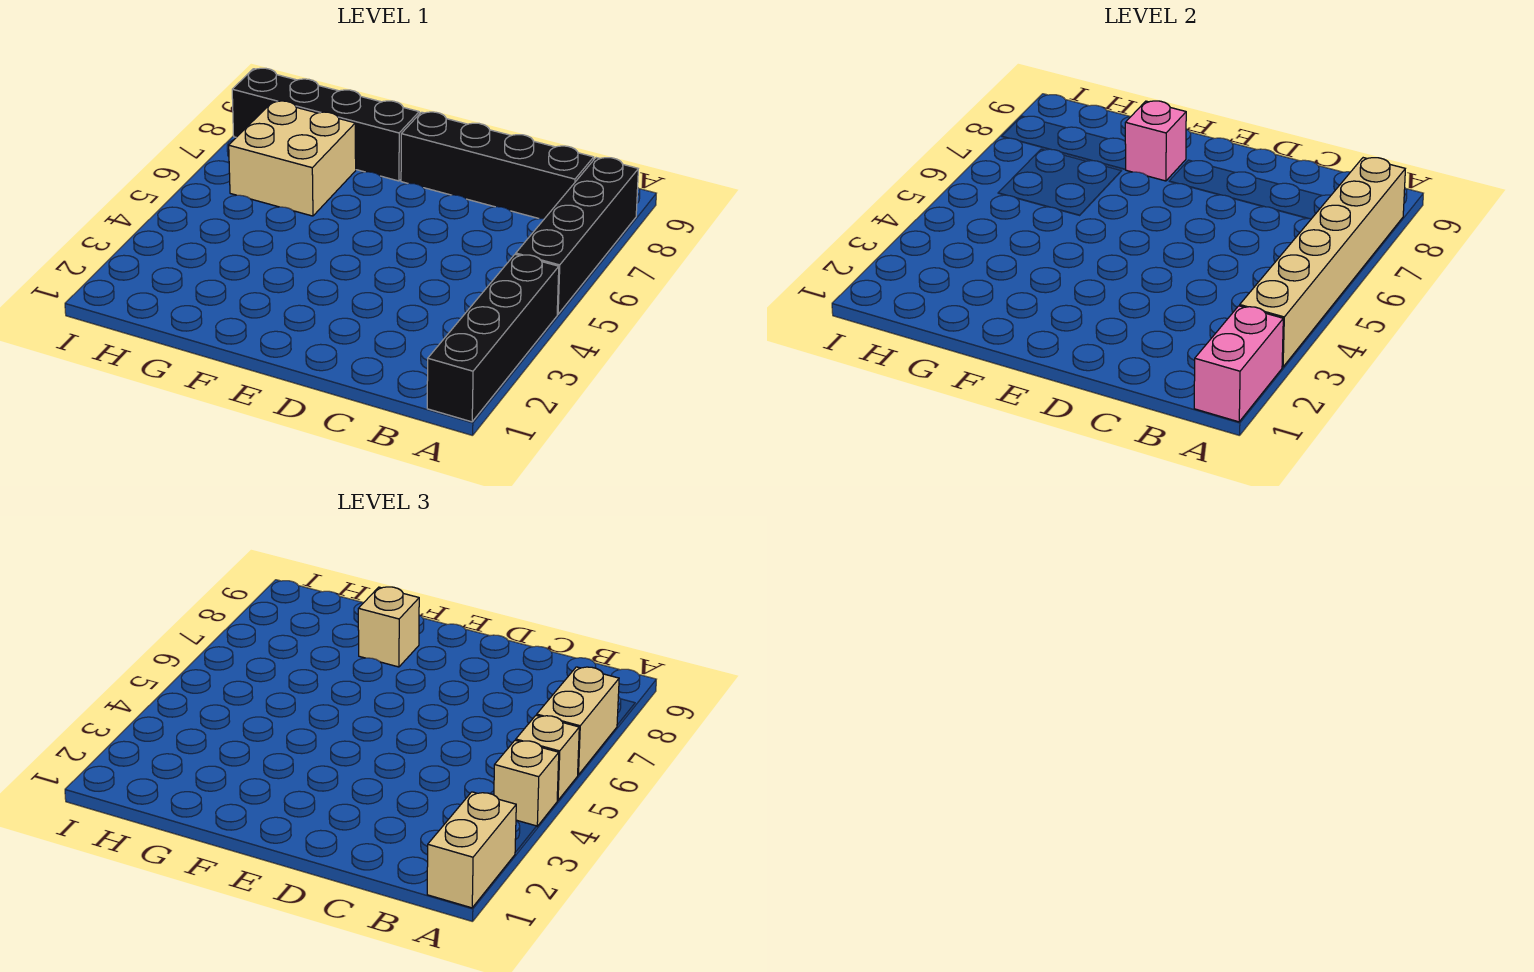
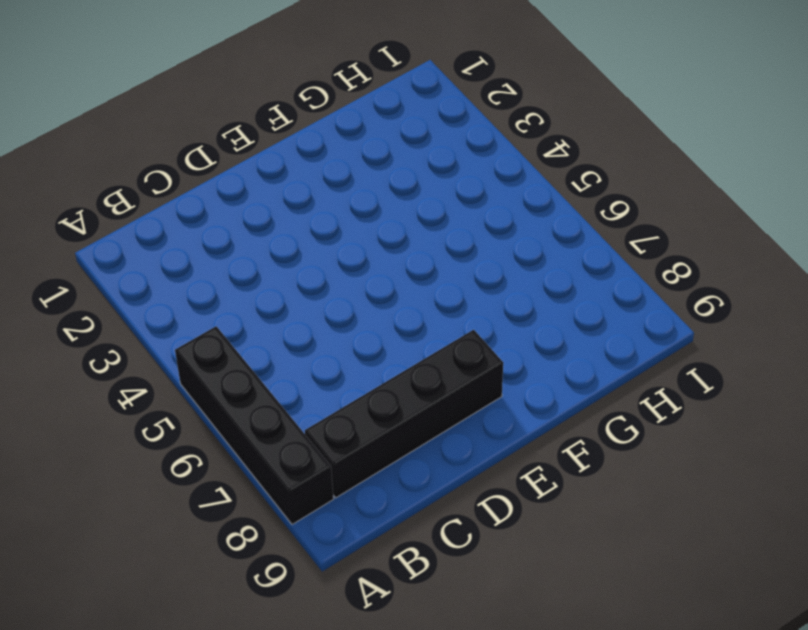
none -> black brick A1:A4 level 1
none -> black brick F8:I8 level 1
none -> tan brick G6:H7 level 1

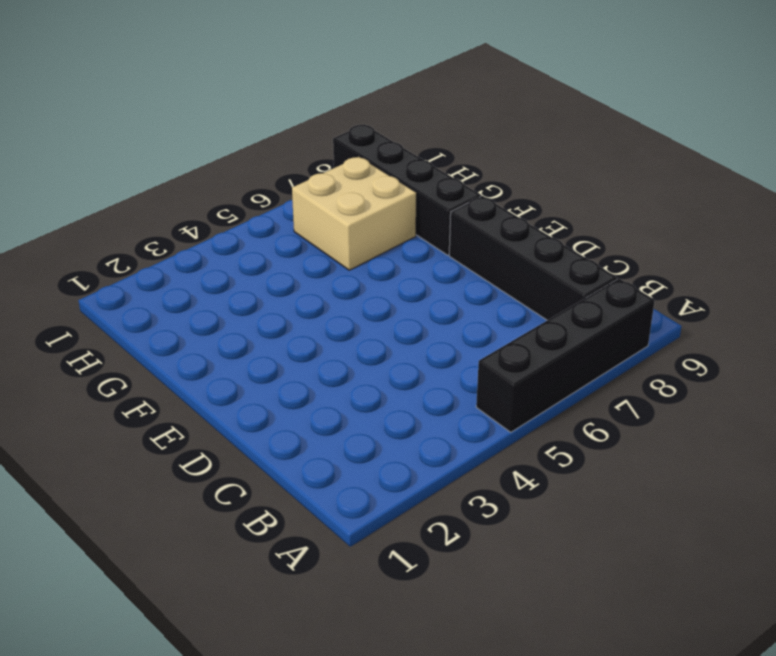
none -> black brick A1:A4 level 1
none -> pink brick A1:A2 level 2
none -> tan brick A3:A8 level 2

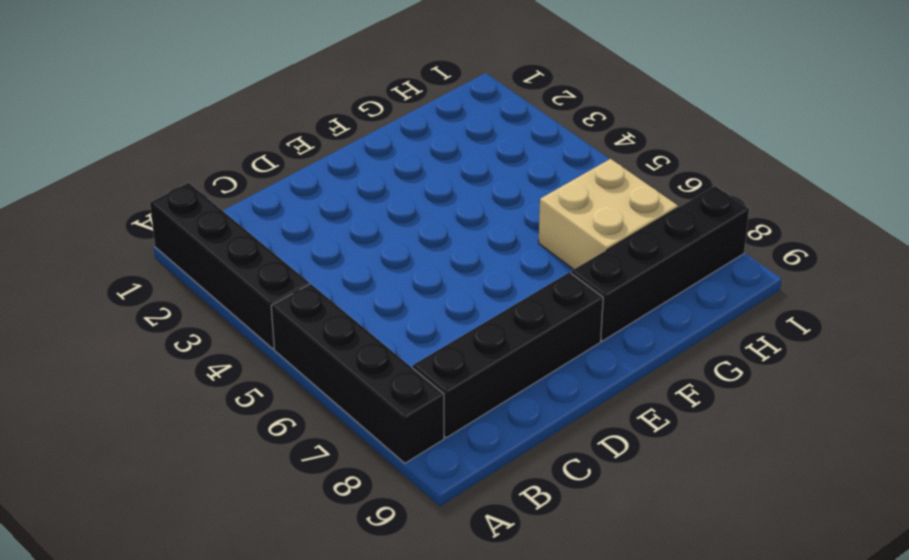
none -> pink brick A1:A2 level 2
none -> tan brick A3:A8 level 2
none -> pink brick F8 level 2

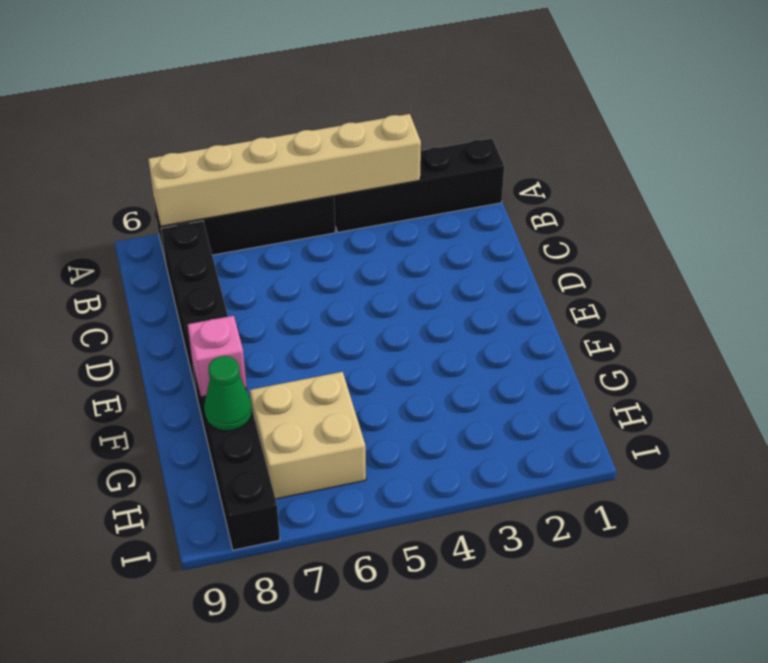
green cone G8 level 2 -> none
none -> pink brick A1:A2 level 2
none -> tan brick A1:A2 level 3
none -> tan brick A4 level 3

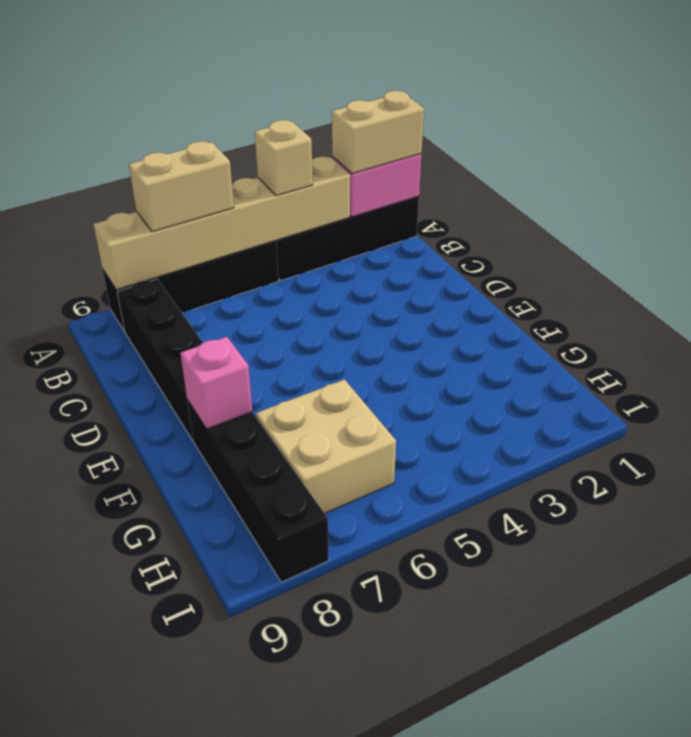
none -> tan brick A5 level 3
none -> tan brick F8 level 3

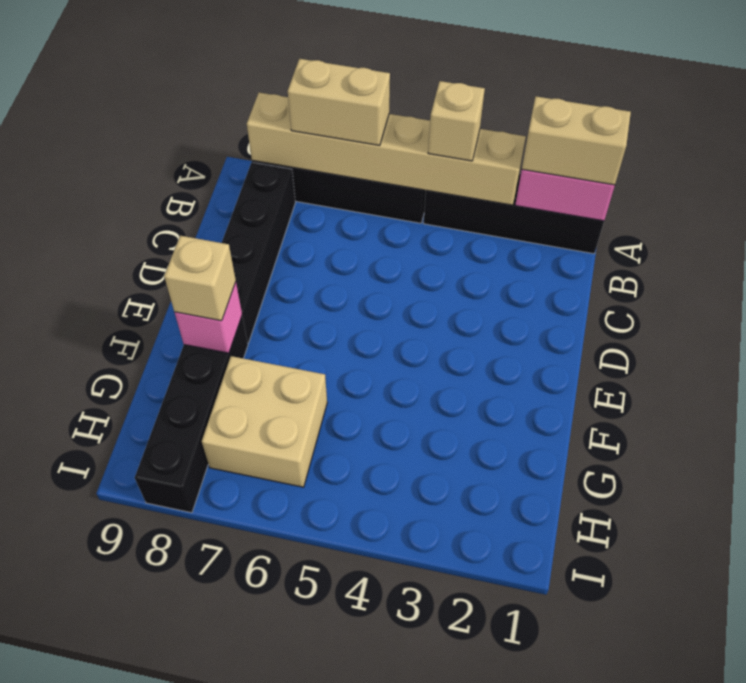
none -> tan brick A5 level 3

